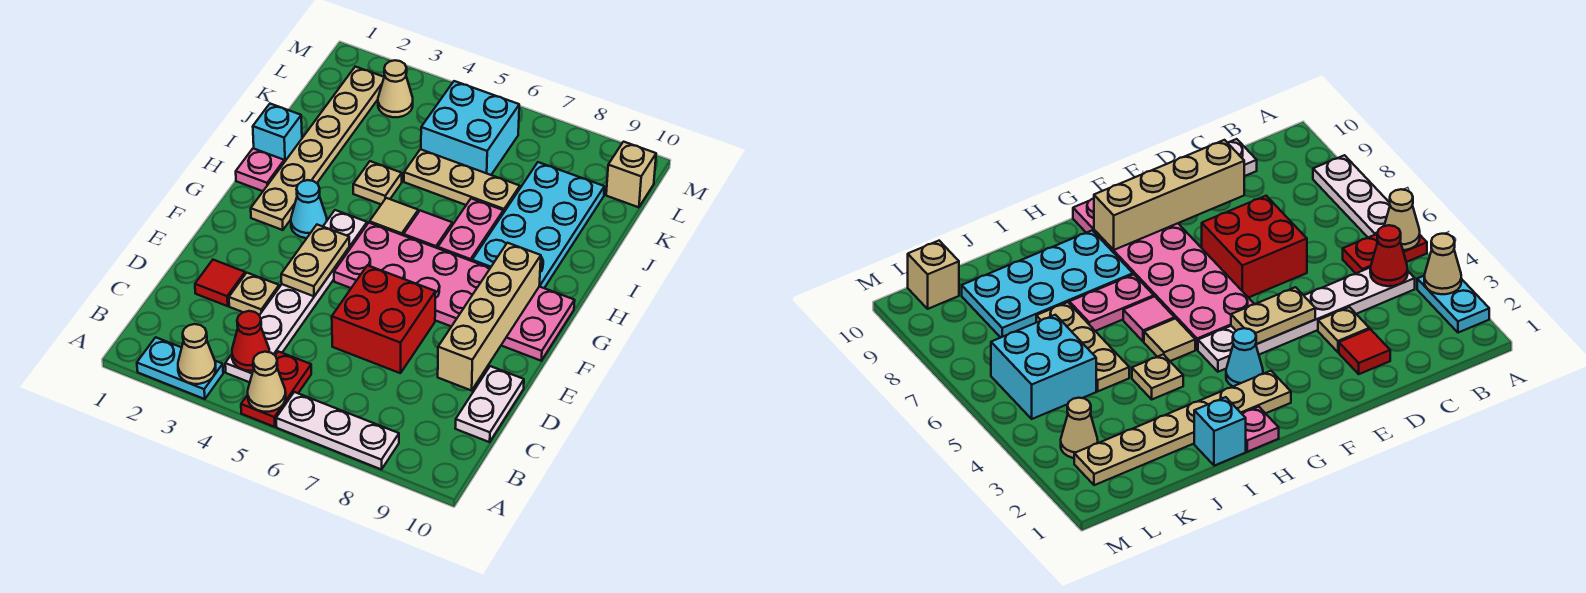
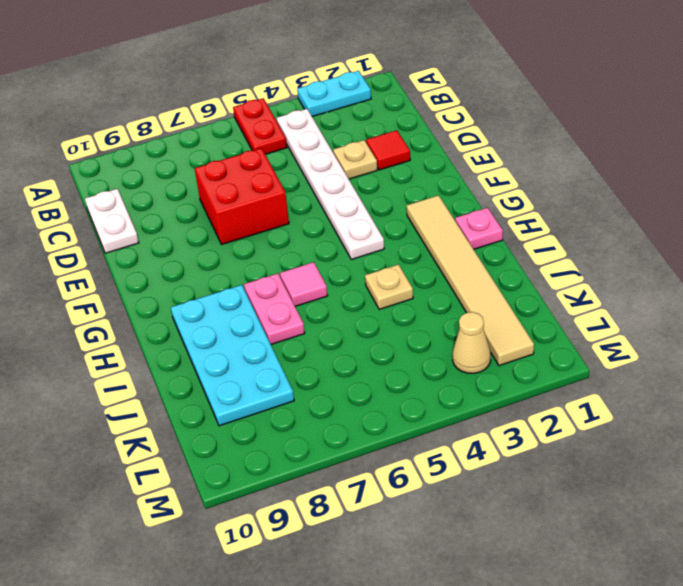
tan tile G2:L2 level 1 -> tan plate G2:L2 level 1
none -> white plate A6:A8 level 1
none -> pink plate F5:G10 level 1
none -> cyan cone G3 level 1

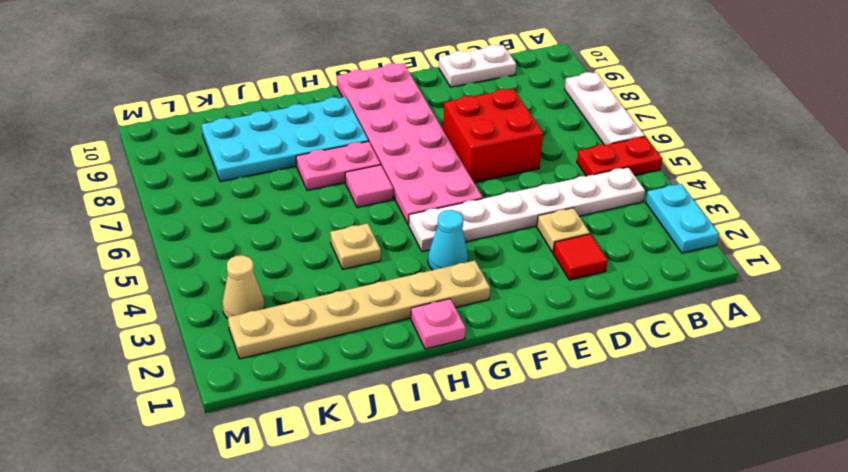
none -> tan tile H5 level 1
none -> cyan brick I1 level 1
none -> tan plate J5:J7 level 1

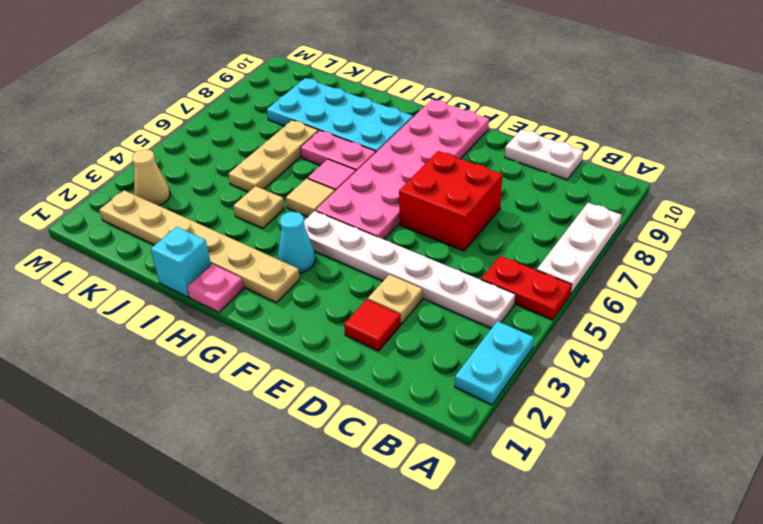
none -> cyan brick K5:L6 level 1
none -> tan brick L10 level 1
none -> tan cone A3 level 2

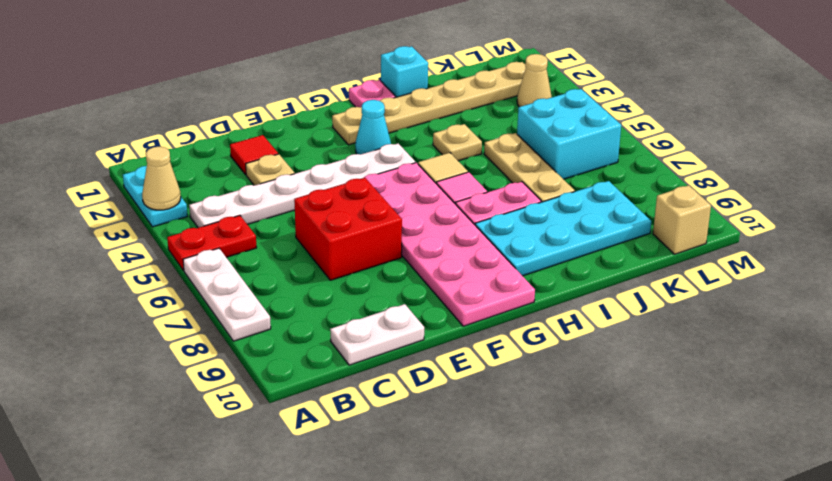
none -> tan cone A5 level 2
none -> red cone B4 level 2
none -> tan brick D9:G9 level 2

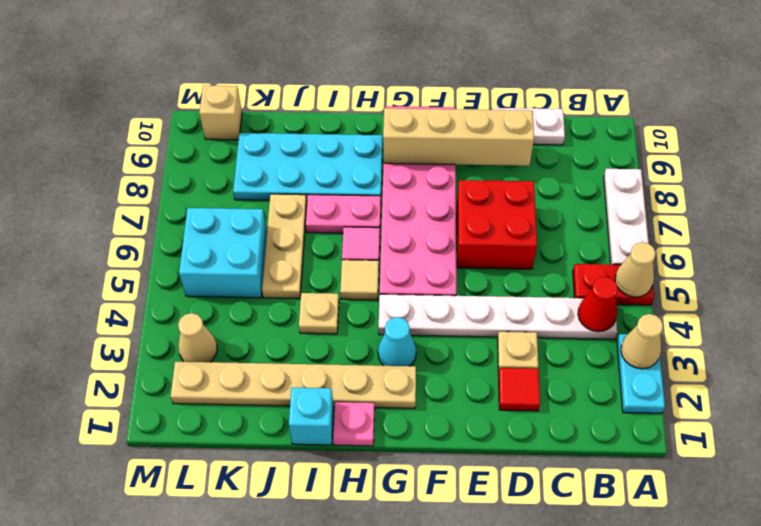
none -> tan plate E4:F4 level 2

